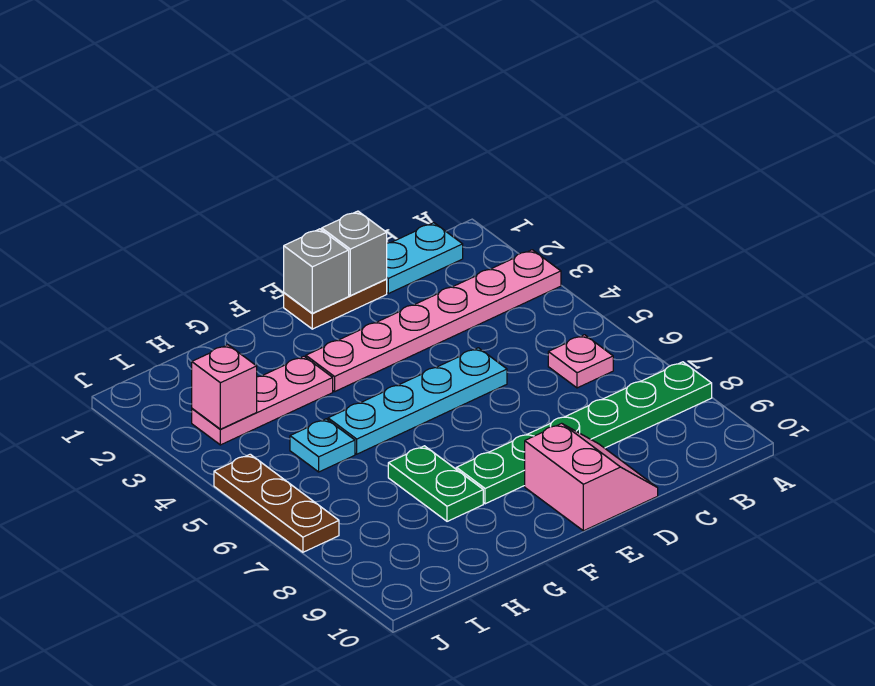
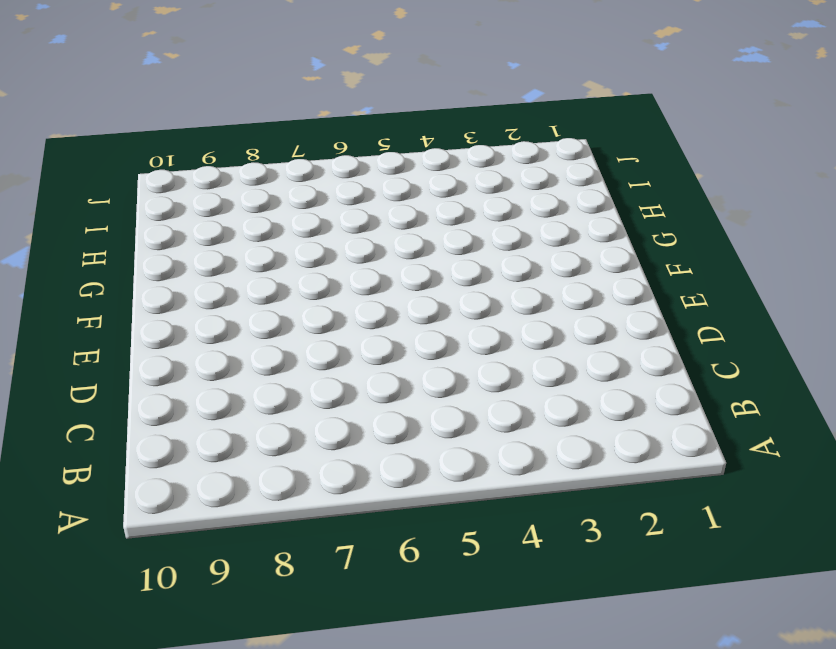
none -> pink plate A3:F3 level 1
none -> green plate A8:F8 level 1
none -> cyan plate B1:C1 level 1

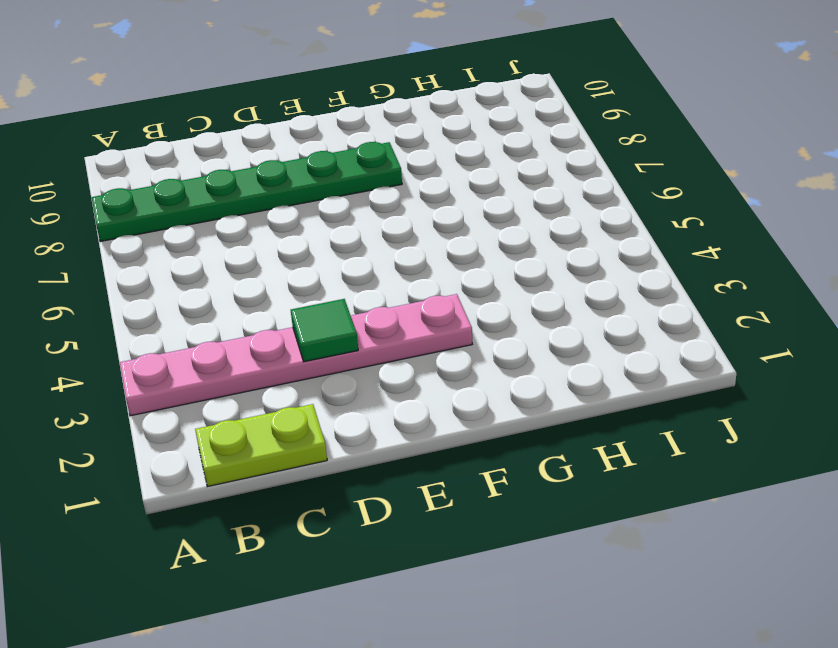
lime plate B1:C1 level 1 -> cyan plate B1:C1 level 1
green tile D3 level 2 -> none
none -> pink plate B6 level 1
none -> brown plate D1:E1 level 1
none -> cyan plate D5:G5 level 1

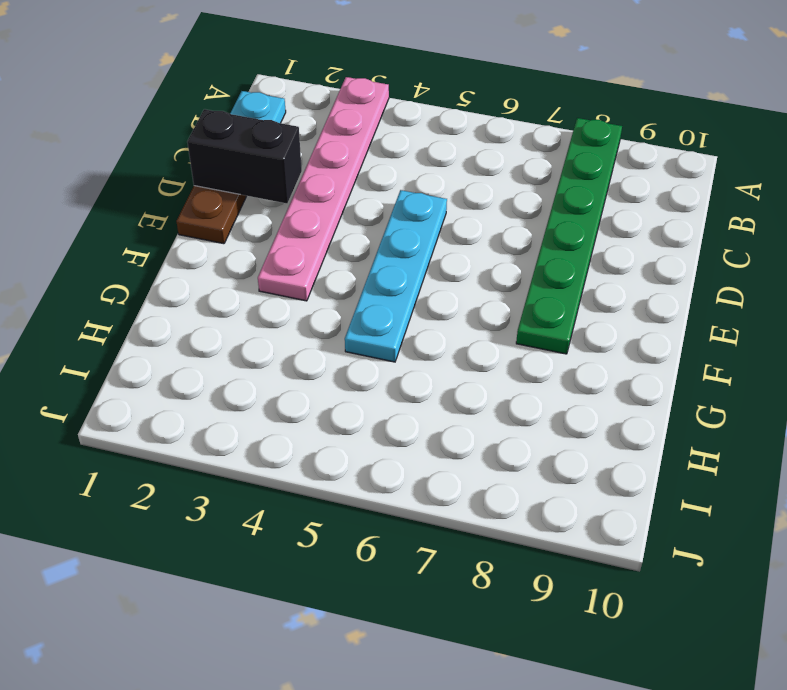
black brick D1:D2 level 2 -> grey brick D1 level 2
none -> pink plate B6 level 1
none -> pink slope D9:E10 level 1 top E
none -> pink plate G3:I3 level 1

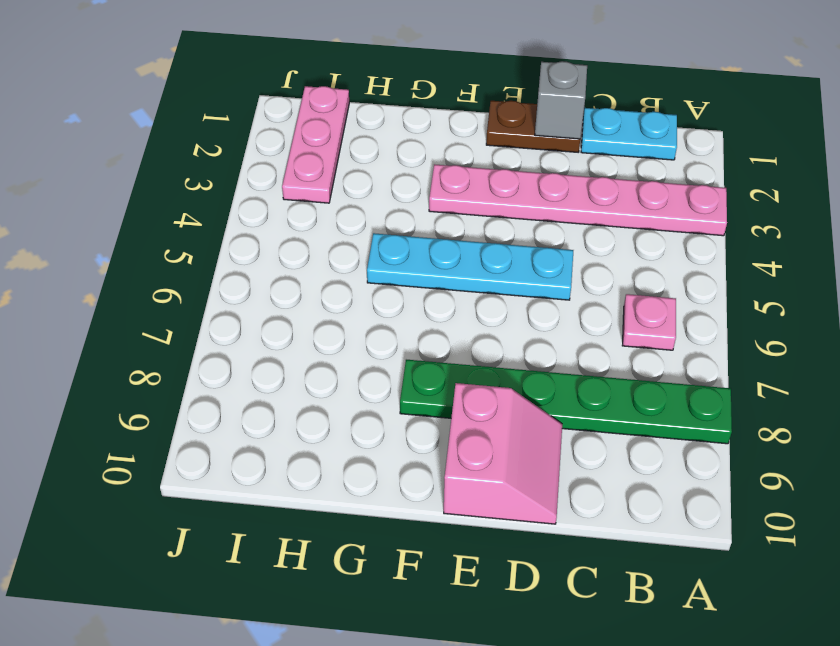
pink plate I1:I3 level 1 -> pink plate G3:I3 level 1
none -> green plate G7:G8 level 1
none -> cyan plate H5 level 1
none -> brown plate J5:J7 level 1

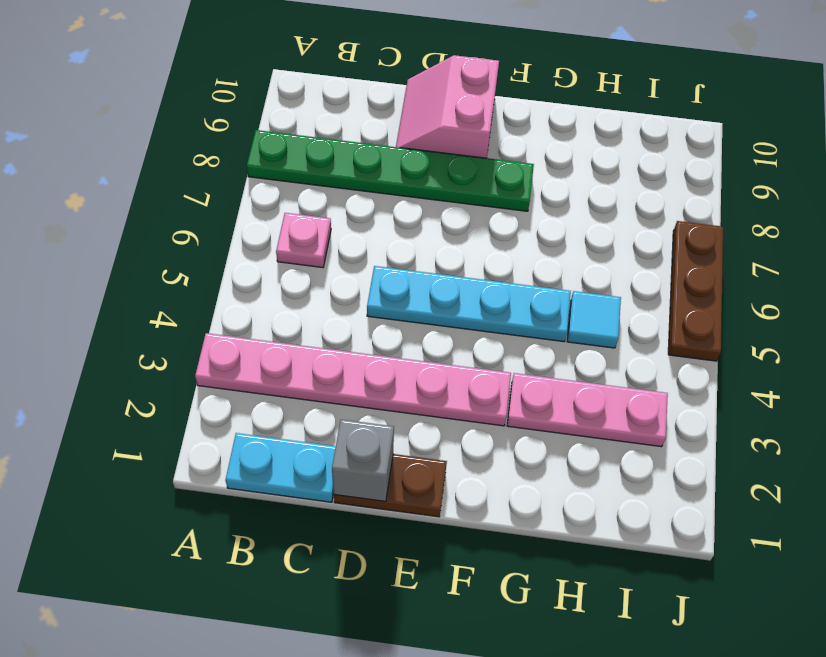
cyan tile H5 level 1 -> cyan plate H5 level 1
none -> green plate G7:G8 level 1
none -> grey brick E1 level 2
none -> pink brick I3 level 2

